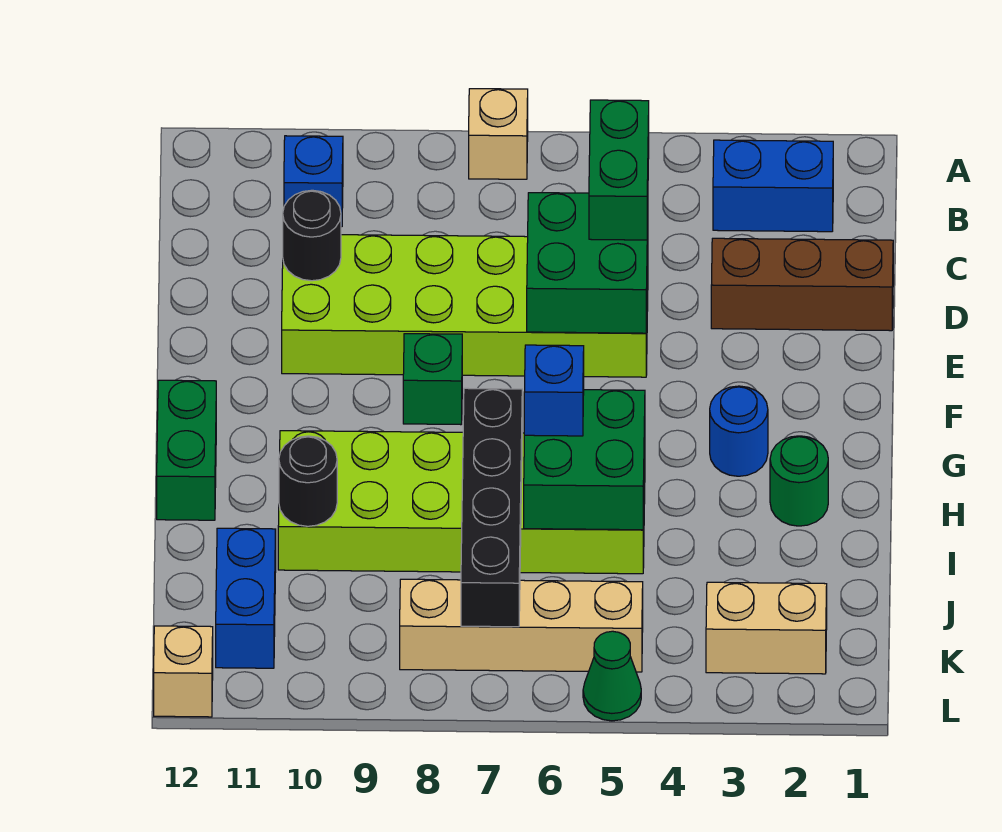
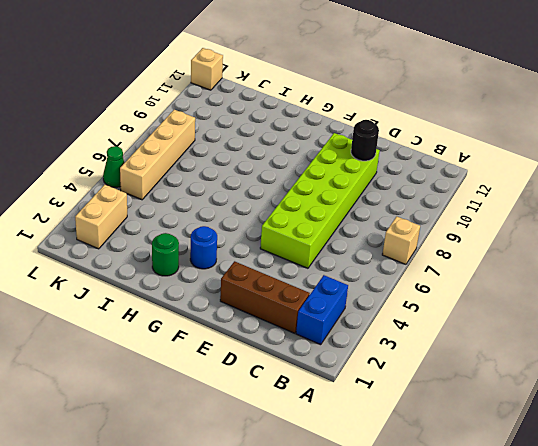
brown brick C2:E2 level 1 -> brown brick D1:D3 level 1
none -> blue brick B10 level 1
none -> green brick F8 level 1
none -> green brick G12:H12 level 1

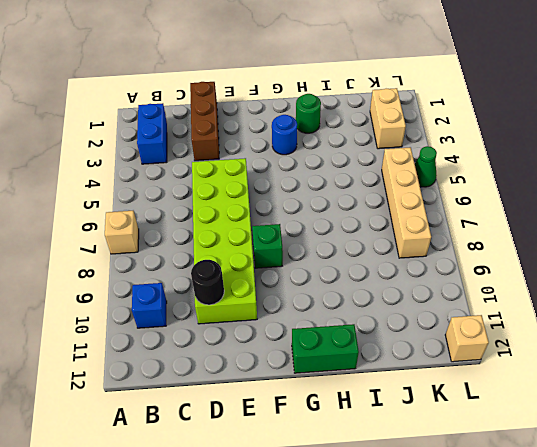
none -> lime brick H5:I10 level 1
none -> blue brick J11:K11 level 1
none -> green brick D5:E6 level 2

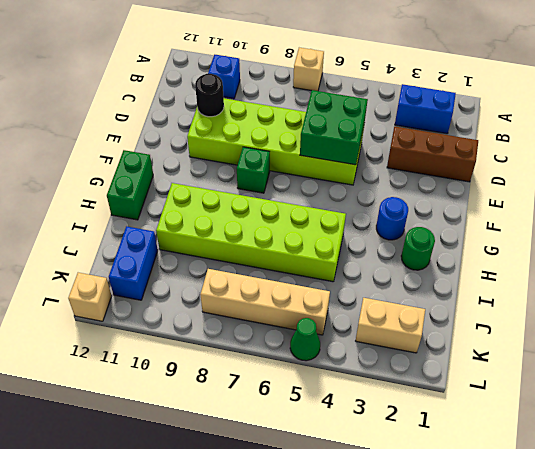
none -> green brick H5:I6 level 2
none -> black brick H7:K7 level 2
none -> black round brick I10 level 2

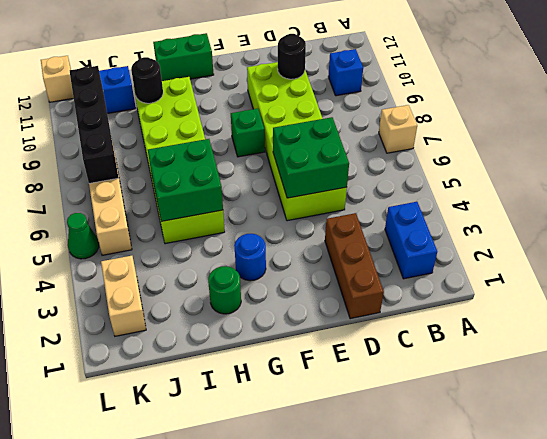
black brick K7:K10 level 2 -> black brick H7:K7 level 2
none -> green brick C5:D5 level 3
none -> blue brick H6 level 3

